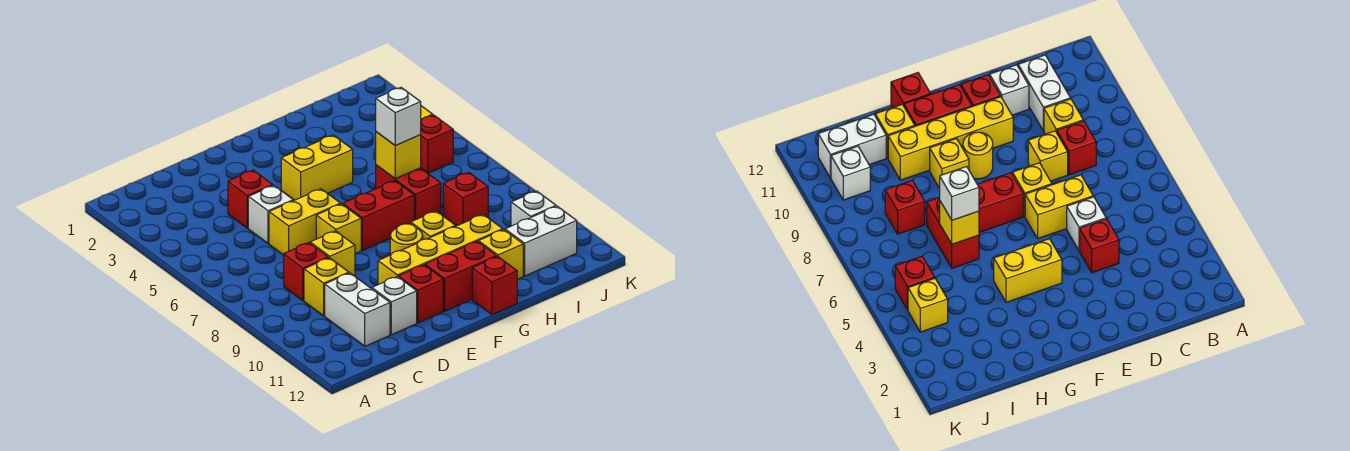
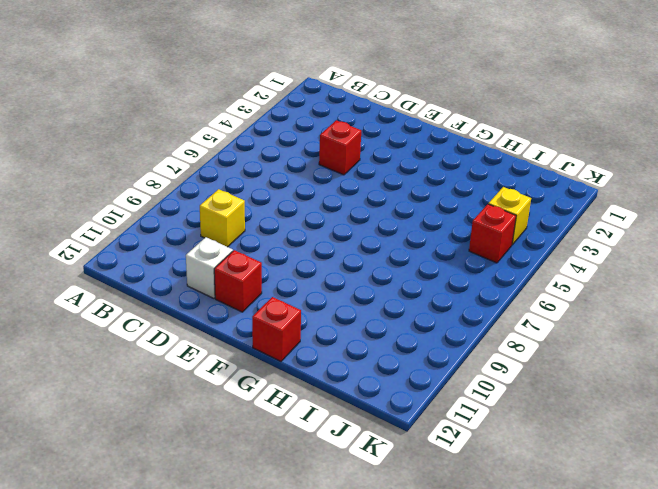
none -> red brick C8 level 1
none -> white brick C10:C11 level 1
none -> white brick D5 level 1

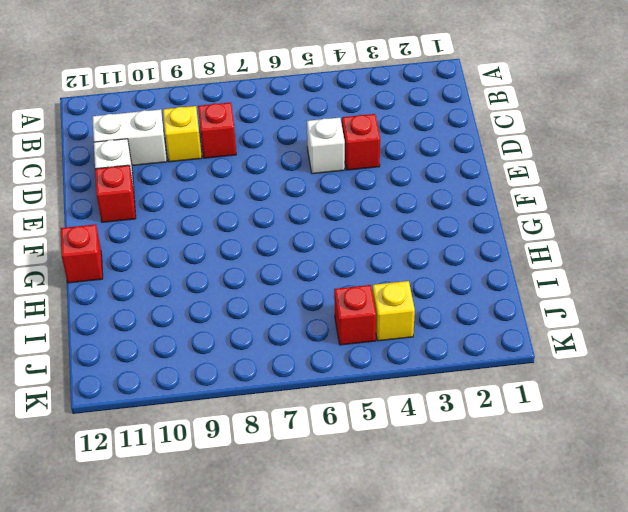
none -> yellow brick D6:E6 level 1
none -> yellow brick D8 level 1
none -> yellow brick E7 level 1

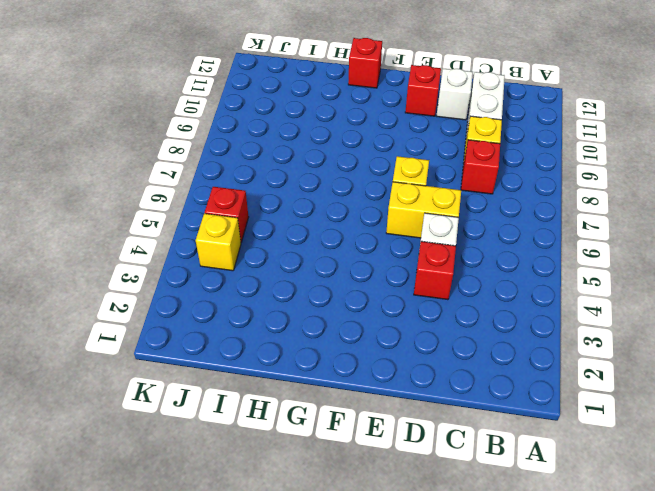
none -> yellow brick D8 level 1
none -> yellow brick E10:H10 level 1
none -> yellow brick F4:G4 level 1

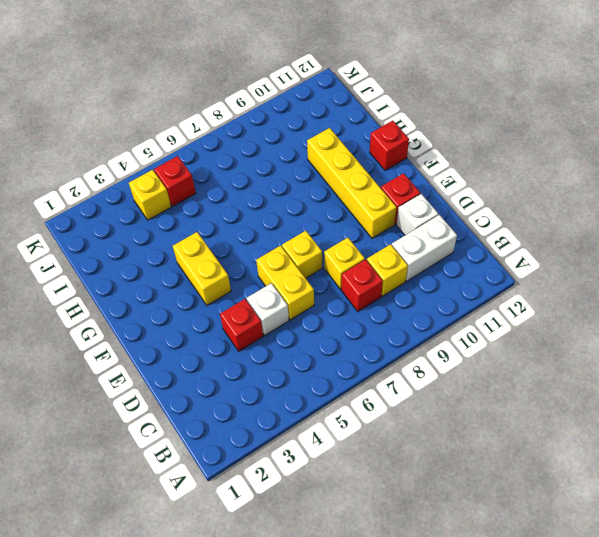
none -> red brick F7:G7 level 1
none -> yellow round brick F9 level 1
none -> red brick F11:G11 level 1

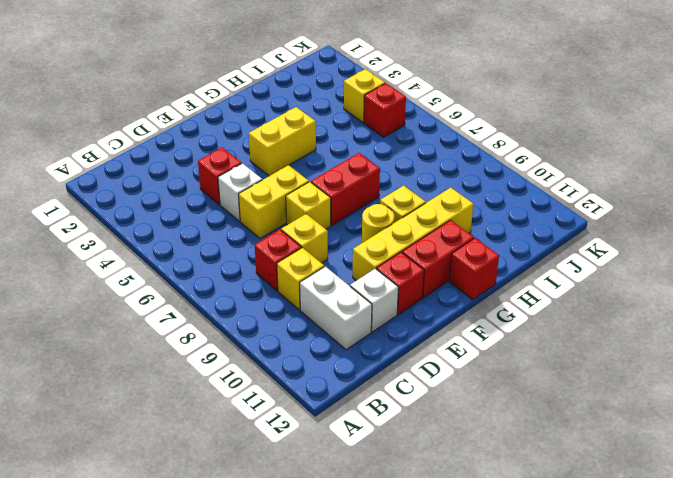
none -> red brick H6:H7 level 1
none -> yellow brick H11 level 1
none -> red brick I8 level 1

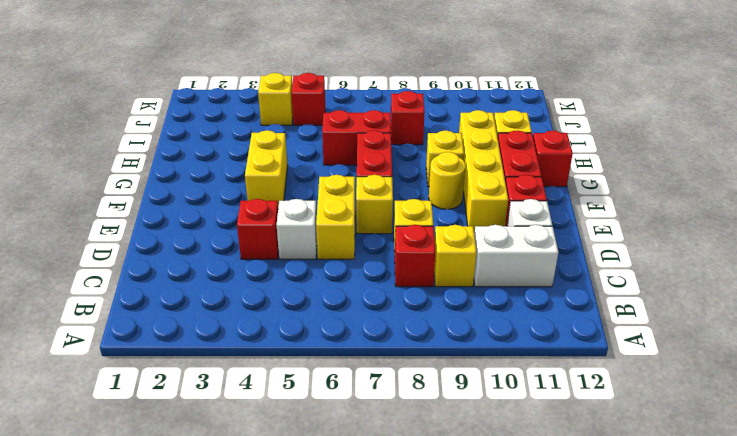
none -> white brick I11:J11 level 1
none -> white brick J10 level 1
none -> yellow brick H6 level 2

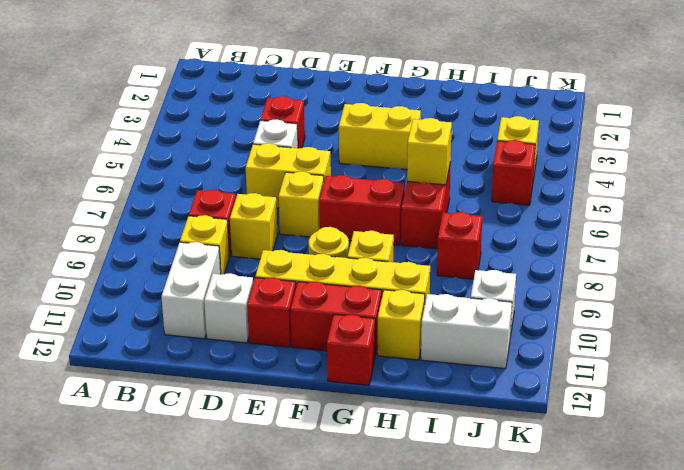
none -> white brick H6 level 3

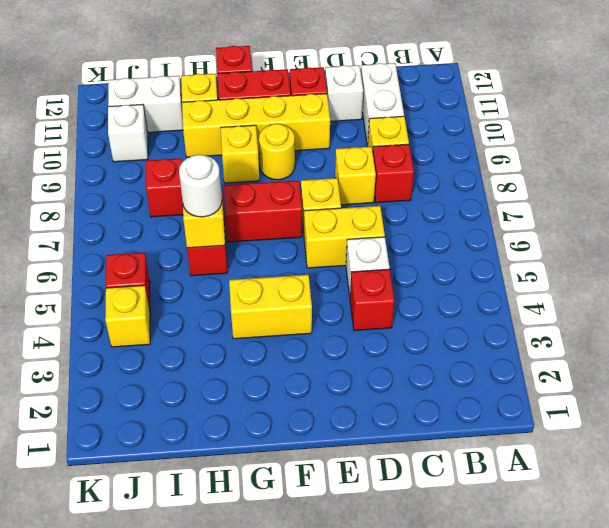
white round brick H6 level 3 -> white brick H6 level 3

